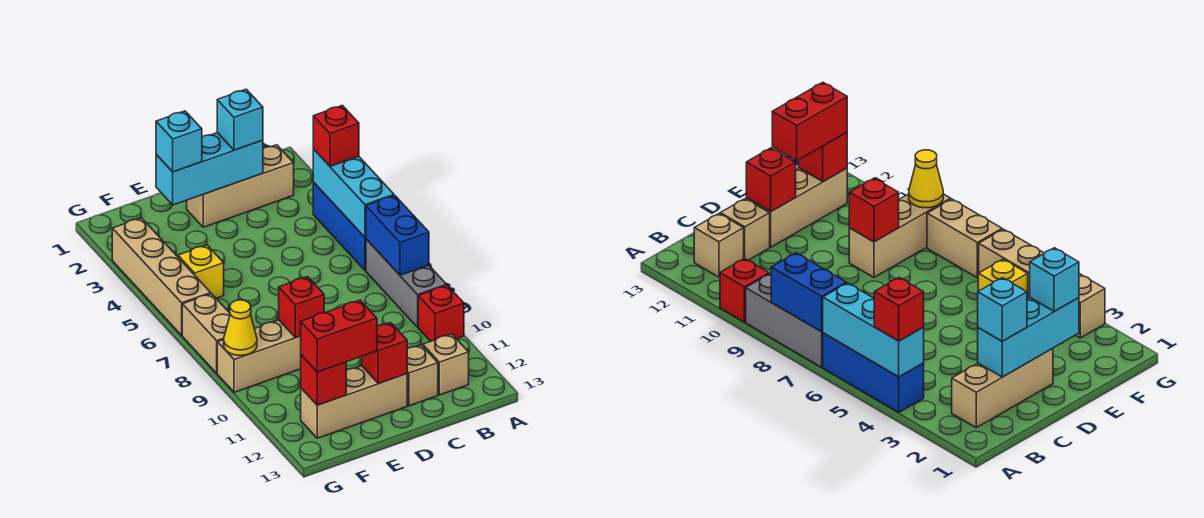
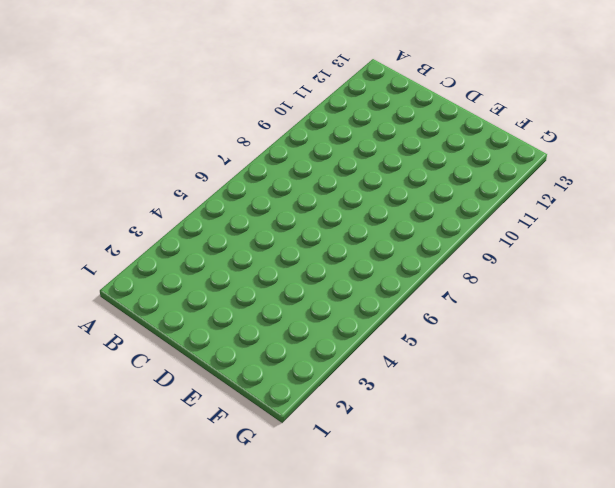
none -> blue brick A4:A6 level 1
none -> grey brick A7:A9 level 1
none -> red brick A10 level 1

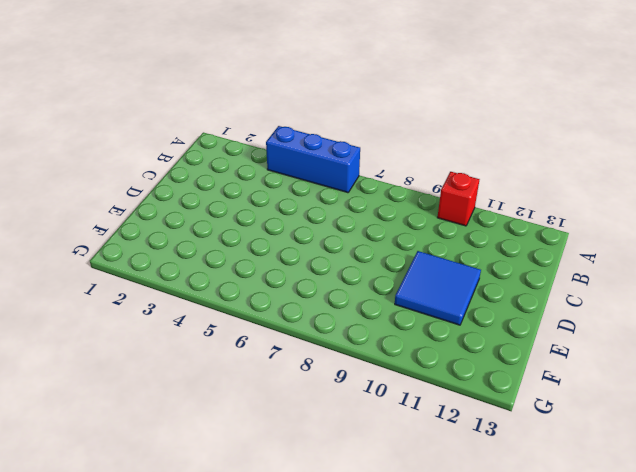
blue tile D10:E11 level 1 -> none
none -> grey brick A7:A9 level 1
none -> tan brick B2:D2 level 1
none -> tan brick B12 level 1

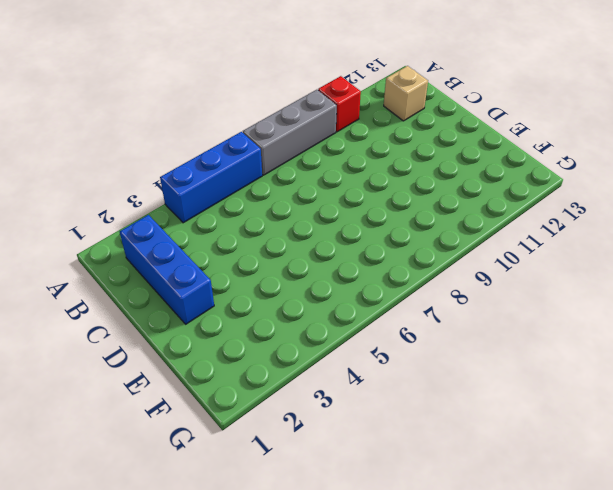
blue brick B2:D2 level 1 -> tan brick B2:D2 level 1
none -> tan brick C12 level 1
none -> tan brick D12:F12 level 1
none -> tan brick E9:G9 level 1

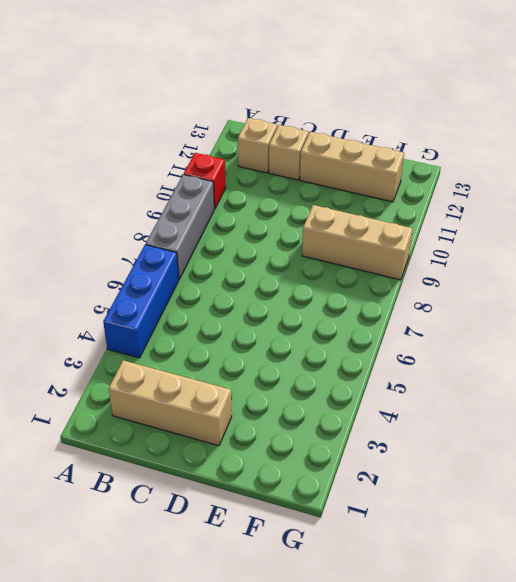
none -> yellow brick F5 level 1
none -> tan brick G3:G6 level 1
none -> tan brick G7:G8 level 1

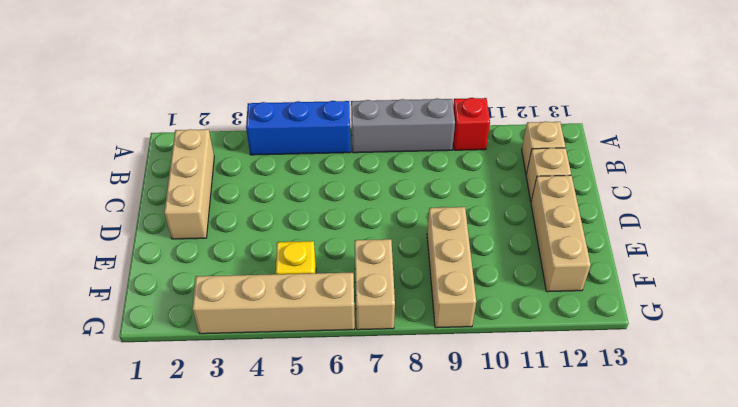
tan brick F7:G7 level 1 -> tan brick G7:G8 level 1
none -> cyan brick A4:A6 level 2
none -> blue brick A7:A8 level 2
none -> cyan brick C2:E2 level 2

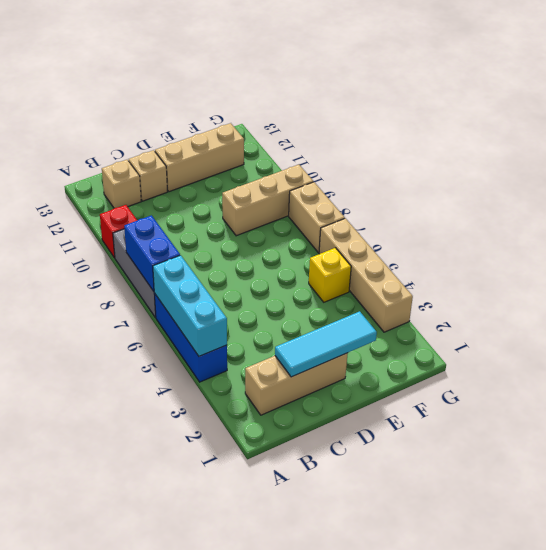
cyan tile C2:E2 level 2 -> cyan brick C2:E2 level 2
none -> red brick D12 level 2
none -> red brick E9 level 2
none -> red brick F12 level 2

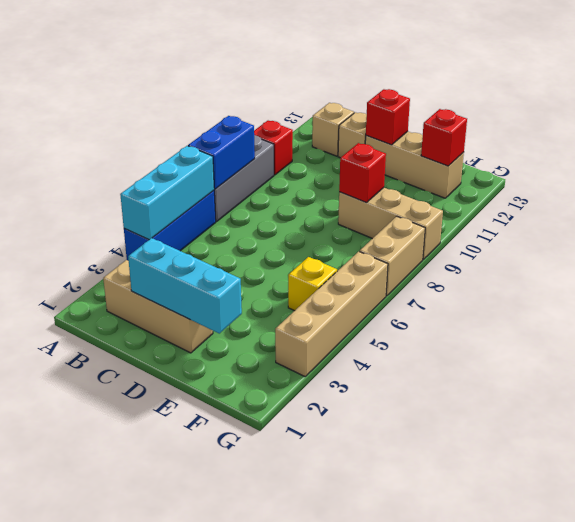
none -> yellow cone G9 level 2
none -> red brick A4 level 3
none -> cyan brick C2 level 3

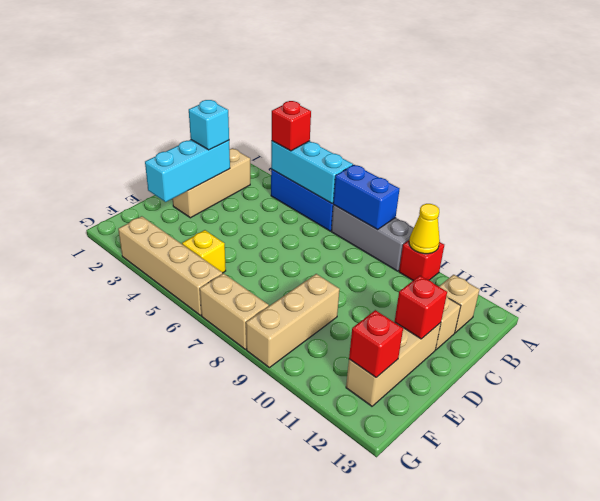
yellow cone A10 level 2 -> yellow cone G9 level 2
none -> red brick E9 level 2
none -> cyan brick E2 level 3
none -> red brick E12:F12 level 3

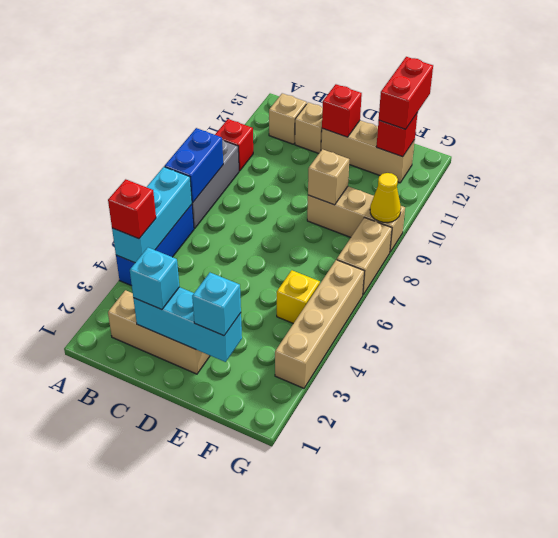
tan brick E9 level 2 -> red brick E9 level 2
red brick F12:F13 level 3 -> red brick E12:F12 level 3

